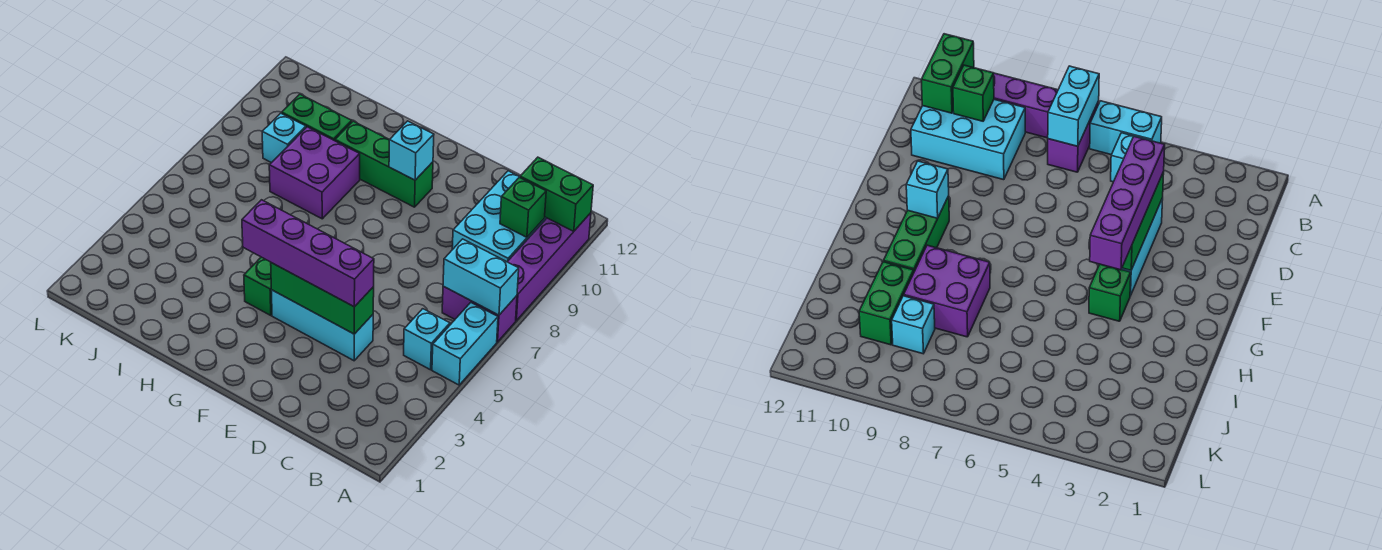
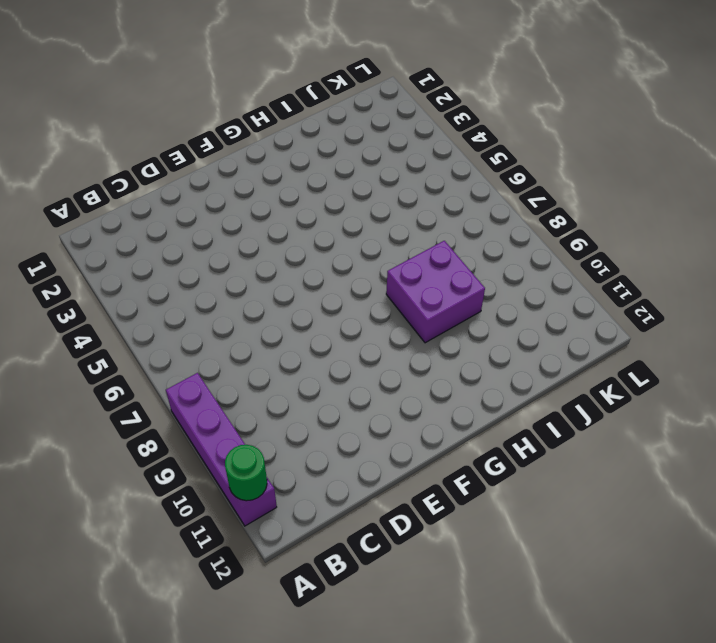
green round brick A11 level 2 -> green brick A11:B11 level 2
none -> cyan brick A5:A6 level 1
none -> purple brick A7:B7 level 1
none -> cyan brick B5 level 1

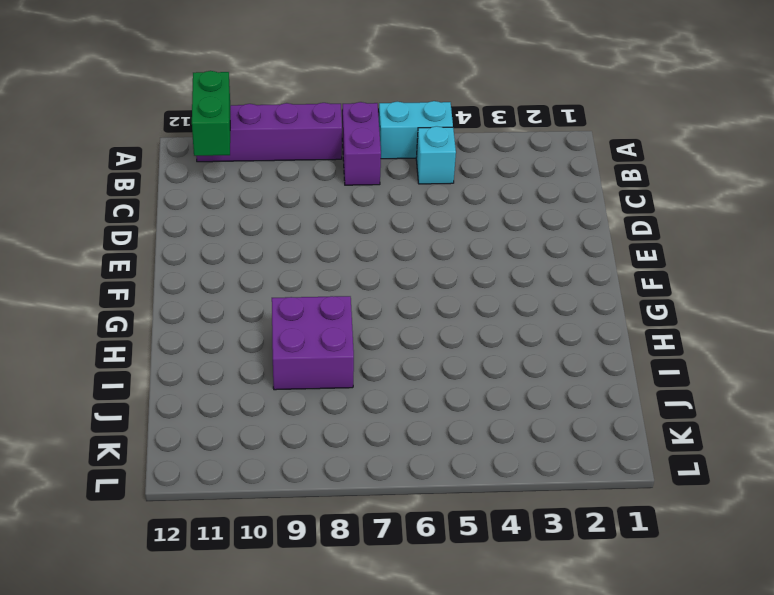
none -> cyan brick B9:C11 level 1
none -> cyan brick D4:F4 level 1
none -> green brick F10:H10 level 1

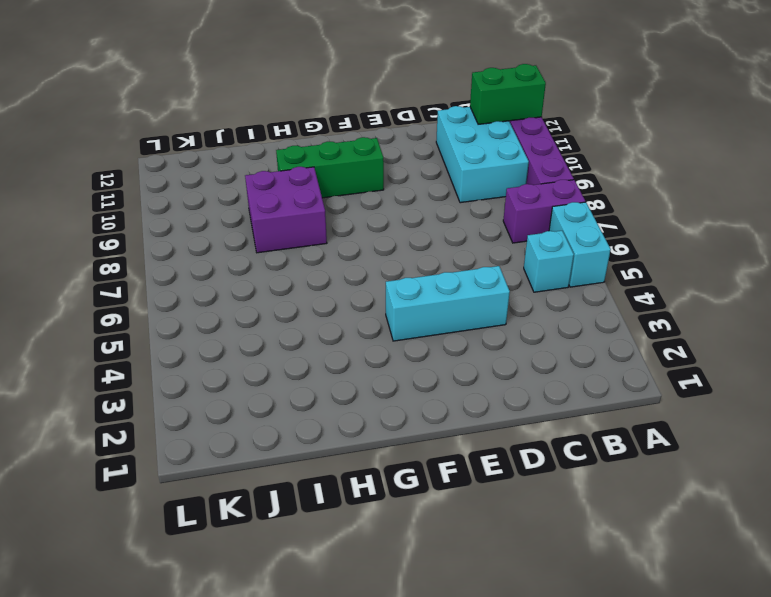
none -> green brick G4 level 1
none -> green brick I10:J10 level 1
none -> cyan brick J9 level 1

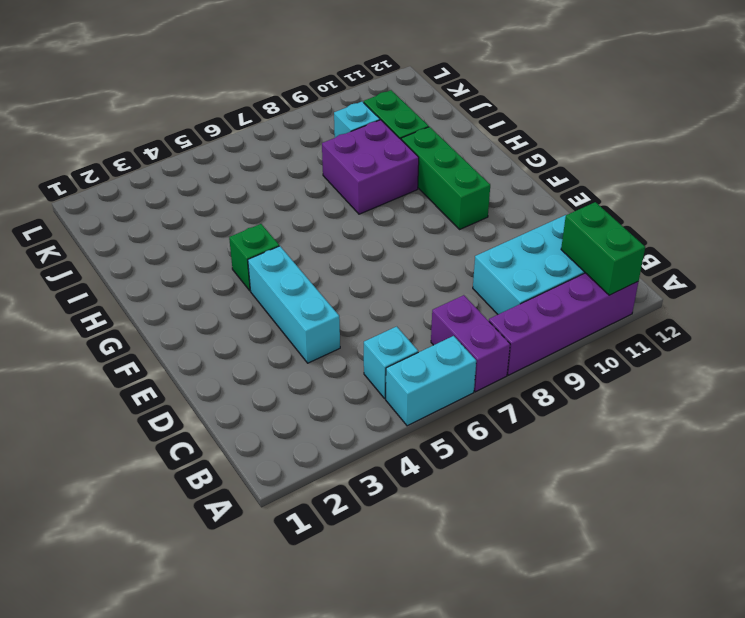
none -> cyan brick A7:B7 level 2
none -> green brick B10 level 2
none -> green brick D4:F4 level 2

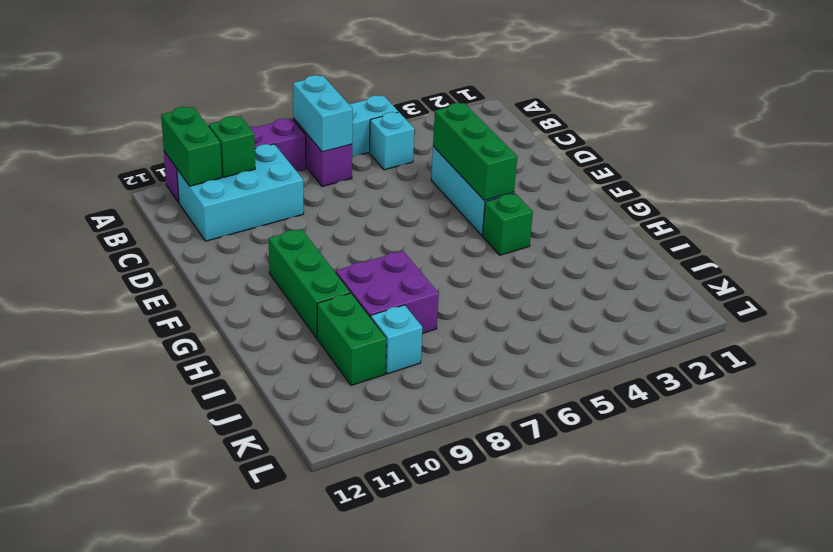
none -> cyan brick F10 level 2
none -> purple brick D4:G4 level 3

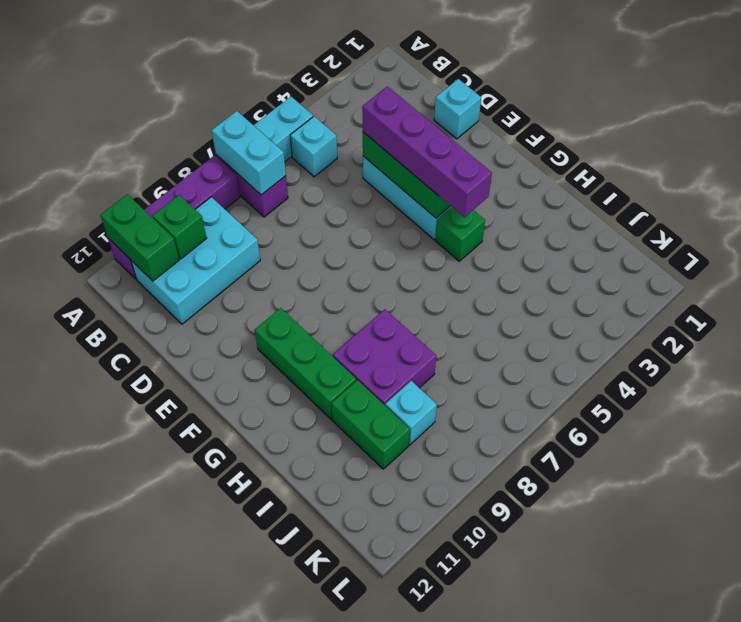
cyan brick D1 level 1 -> cyan brick F10 level 2

